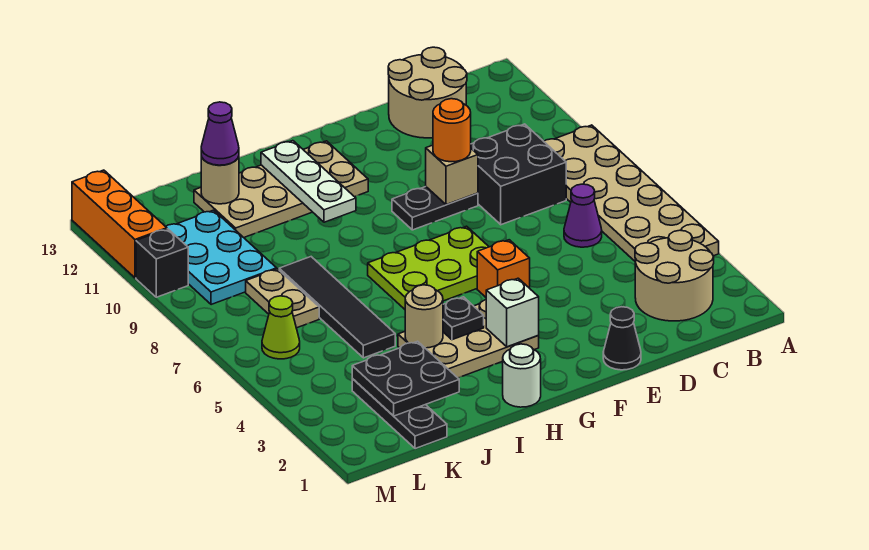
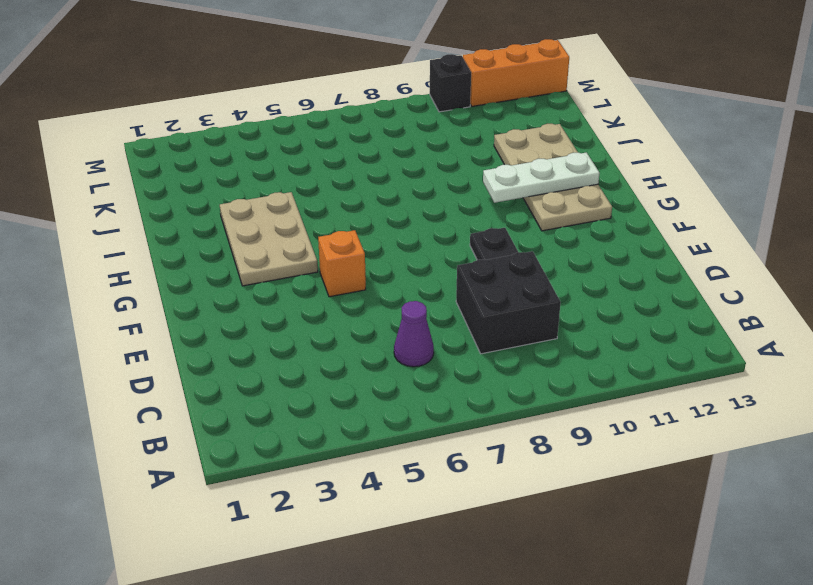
none -> tan plate A4:B9 level 1
none -> tan round brick B2:C3 level 1
none -> tan round brick C12:D13 level 1

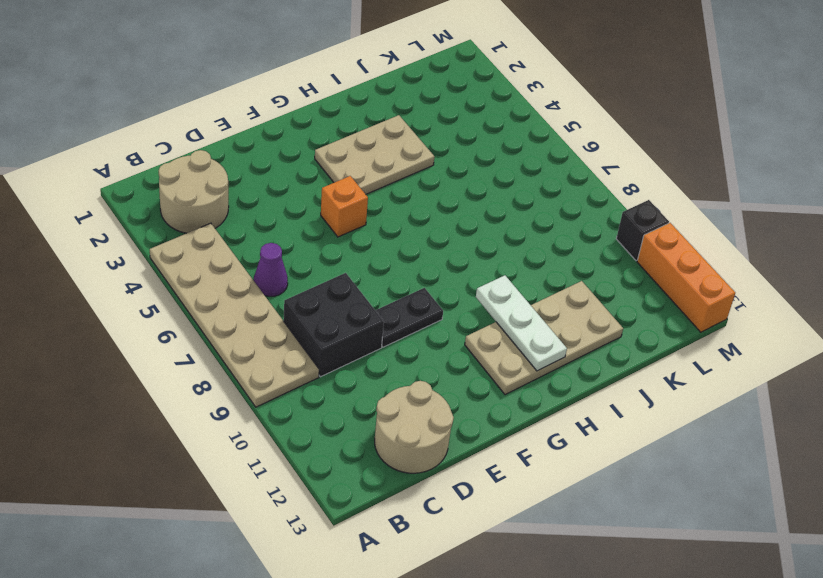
none -> black cone E1 level 1
none -> lime plate F6:H7 level 1
none -> white round brick H1 level 1

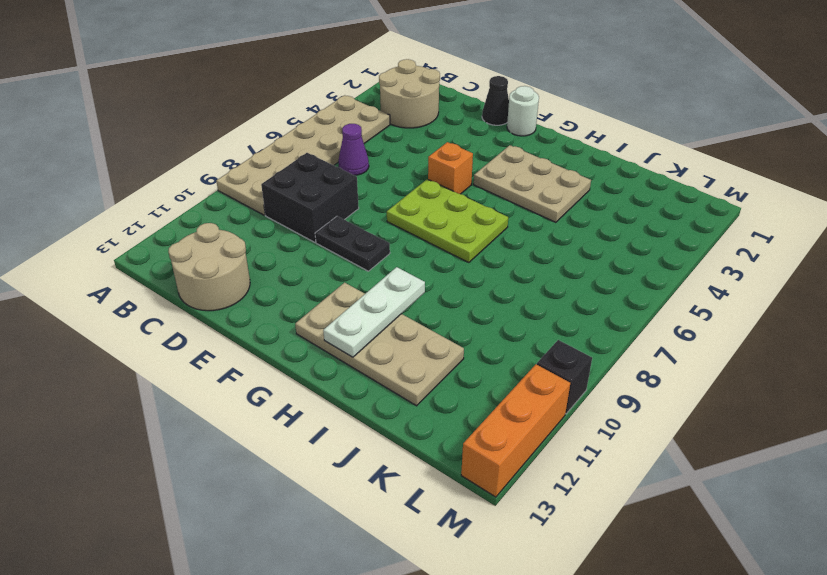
white round brick F1 level 1 -> white round brick H1 level 1
none -> black tile J5:J8 level 1
none -> black plate K1:K3 level 1
none -> tan plate K7:K8 level 1

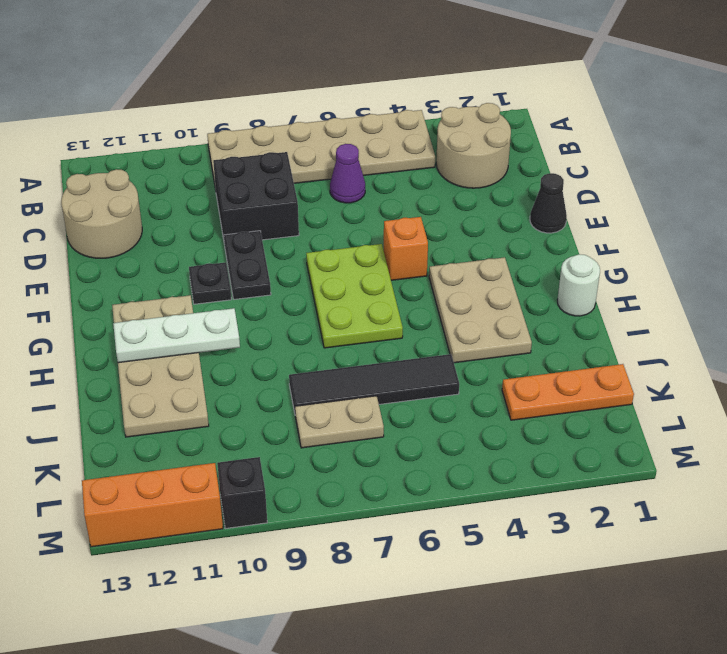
black plate F10 level 1 -> black plate H4 level 2
orange plate K1:K3 level 1 -> black plate K1:K3 level 1
none -> cyan plate K9:L11 level 1
none -> lime cone L6 level 1
none -> tan brick E9 level 2

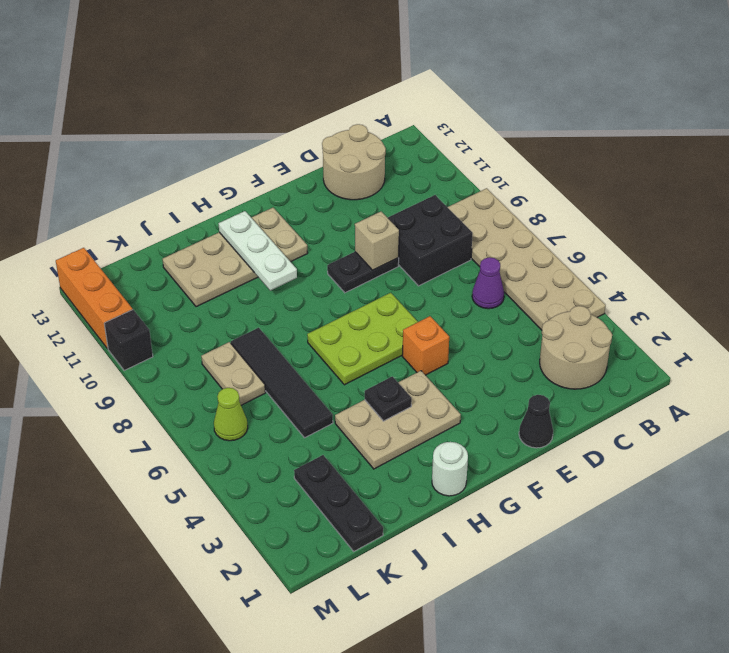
none -> cyan plate K9:L11 level 1
none -> white brick G3 level 2
none -> tan round brick I4 level 2

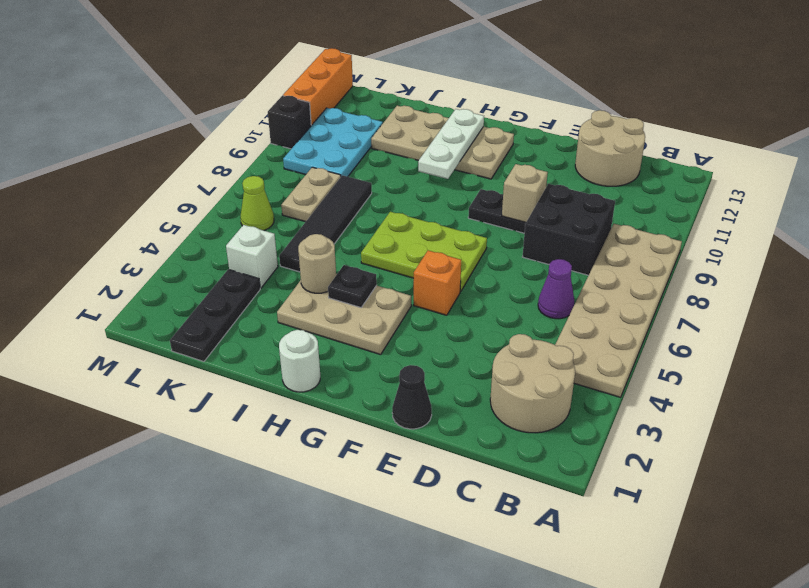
white brick K4 level 1 -> white brick G3 level 2
none -> black plate J2:K3 level 2
none -> tan round brick J12 level 2
none -> orange round brick E9 level 3

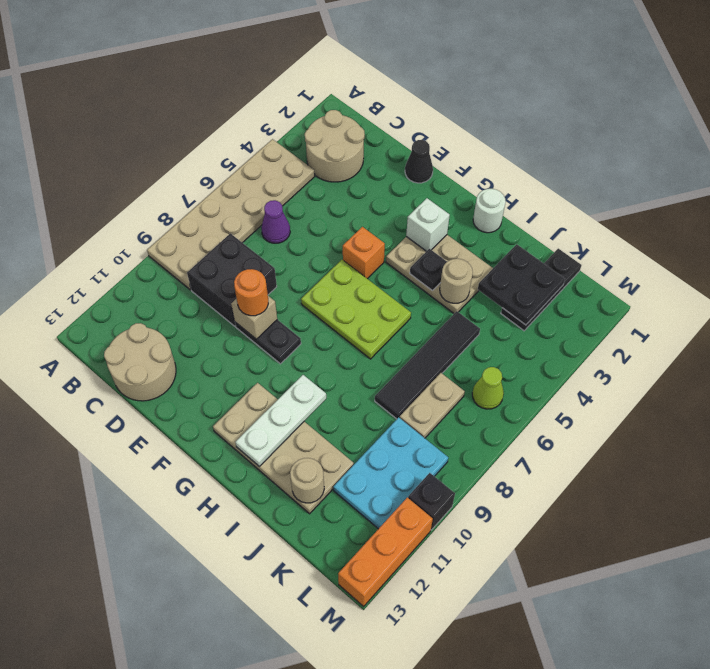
none -> purple cone J12 level 3

